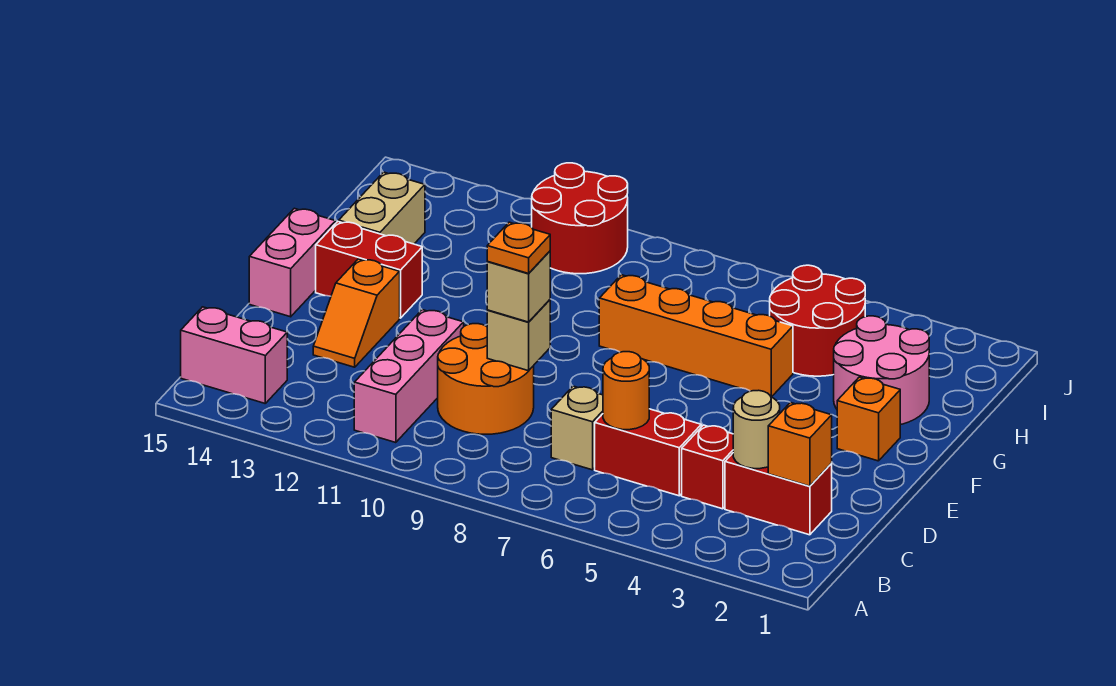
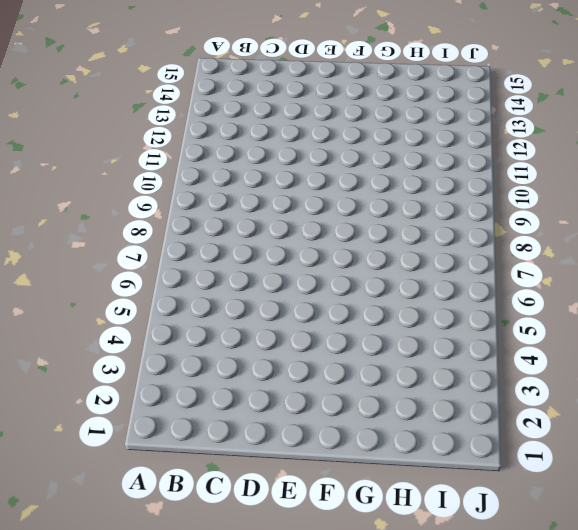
none -> pink brick B11:D11 level 1
none -> pink brick B14:B15 level 1
none -> red brick C2:C3 level 1

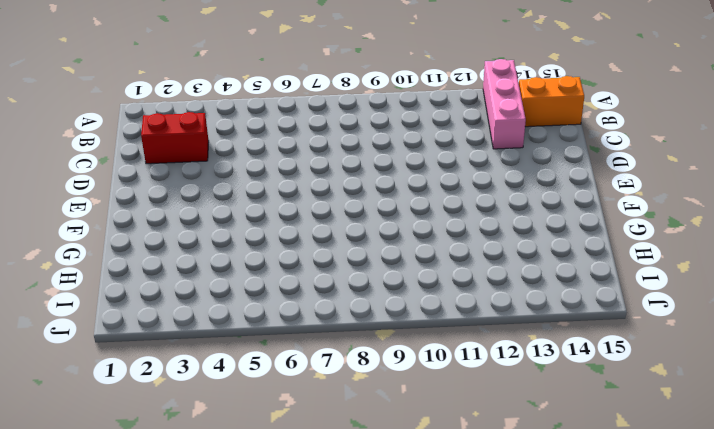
pink brick A13:C13 level 1 -> pink brick B11:D11 level 1
orange brick B14:B15 level 1 -> pink brick B14:B15 level 1
none -> red brick C4 level 1
none -> red brick C5:C6 level 1
none -> tan brick C7 level 1

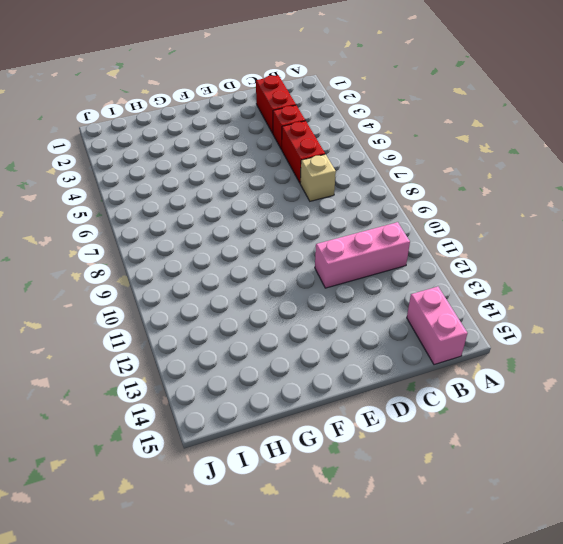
none -> orange round brick C9:D10 level 1
none -> orange slope D13:E13 level 1 top E
none -> pink brick E15:F15 level 1

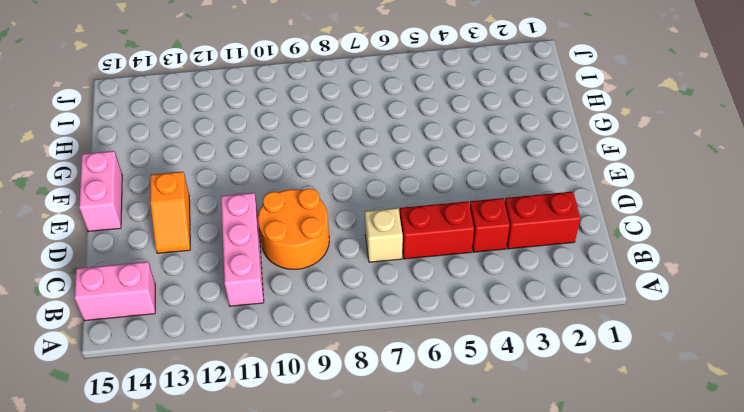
none -> orange brick F2 level 1
none -> red brick F13:F14 level 1
none -> pink round brick G2:H3 level 1

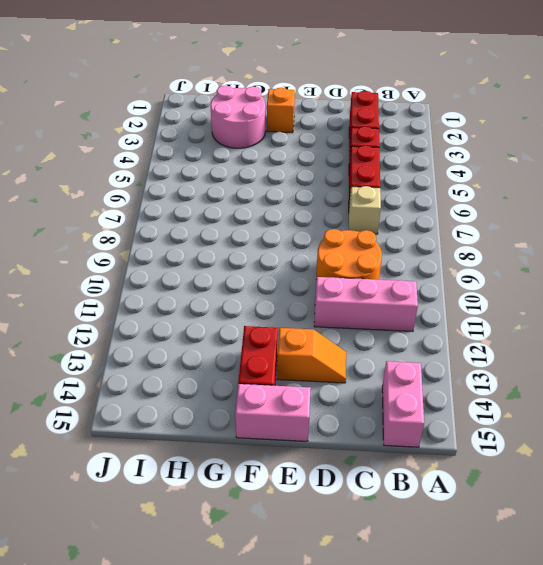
none -> orange brick G5:G8 level 1
none -> tan brick G14:H14 level 1
none -> red round brick H4:I5 level 1

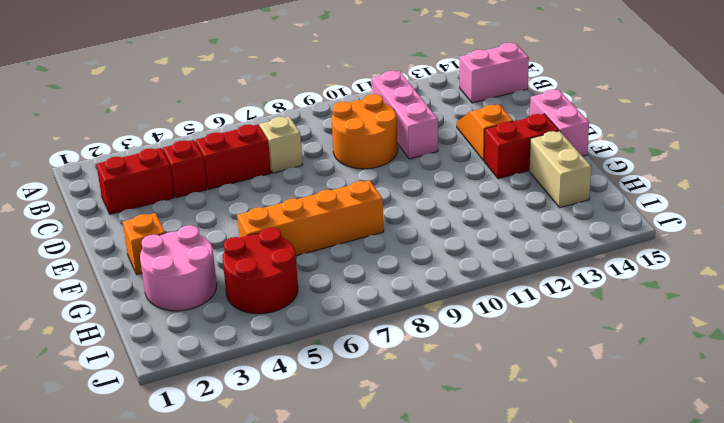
none -> red round brick I10:J11 level 1
none -> orange brick C2 level 2
none -> tan round brick C3 level 2

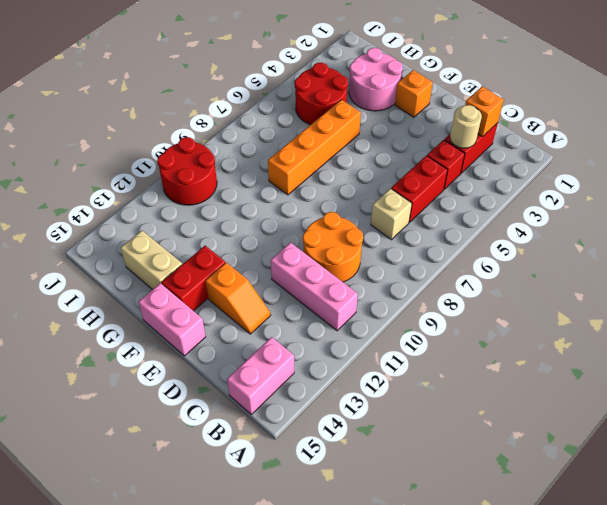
none -> orange round brick C6 level 2
none -> tan brick D9 level 2
none -> tan brick D9 level 3

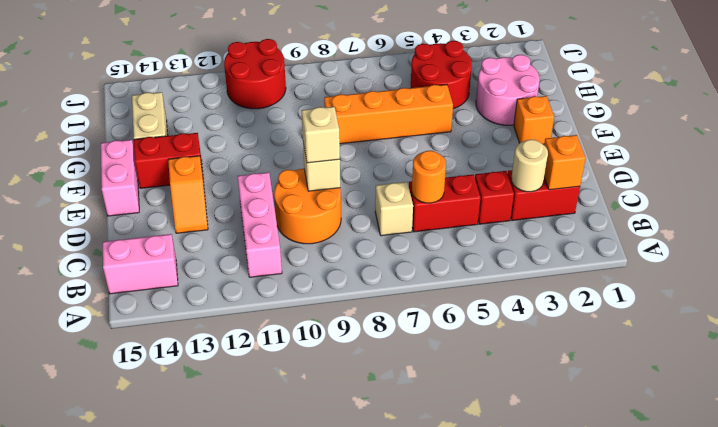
none -> orange plate D9 level 4

